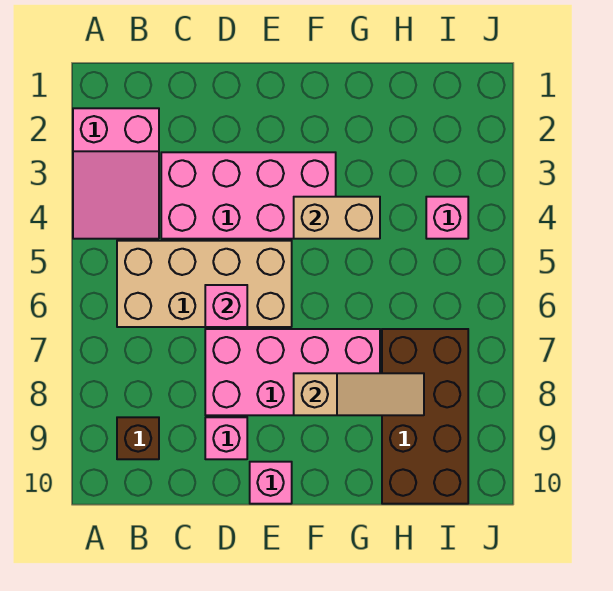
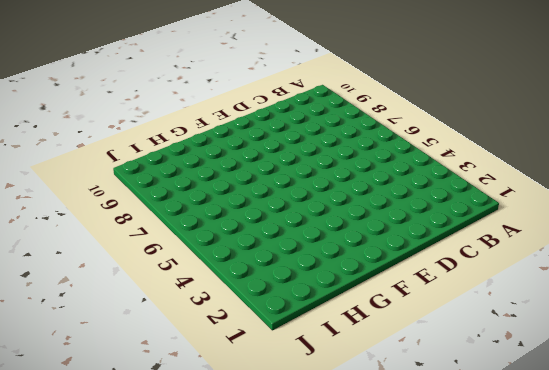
none -> pink slope A2:B4 level 1 top 2
none -> tan brick B5:E6 level 1
none -> brown brick B9 level 1

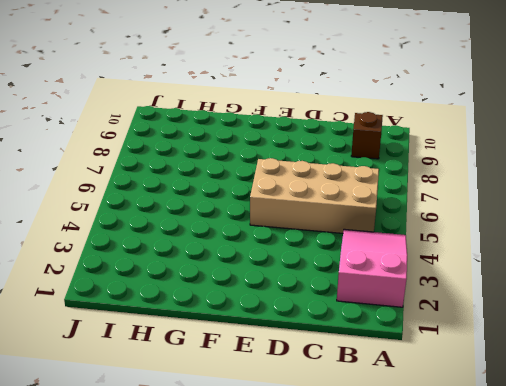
none -> pink brick C3:F4 level 1
none -> pink brick D7:G8 level 1
none -> pink brick D9 level 1

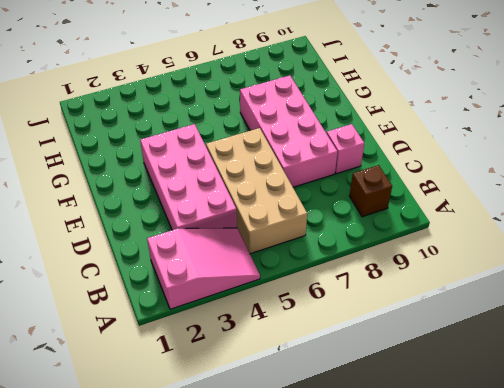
none -> pink brick E10 level 1
none -> brown brick H7:I10 level 1
none -> pink brick I4 level 1

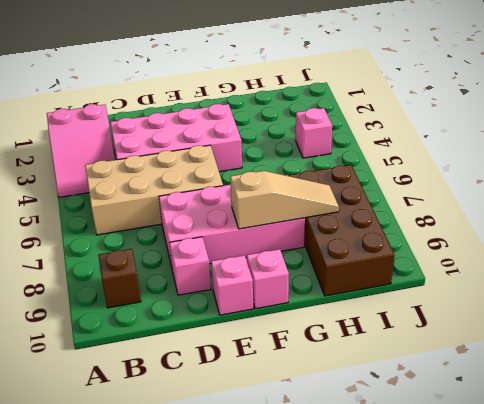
pink brick F10 level 1 -> pink brick D6 level 2
none -> tan brick F4:G4 level 2

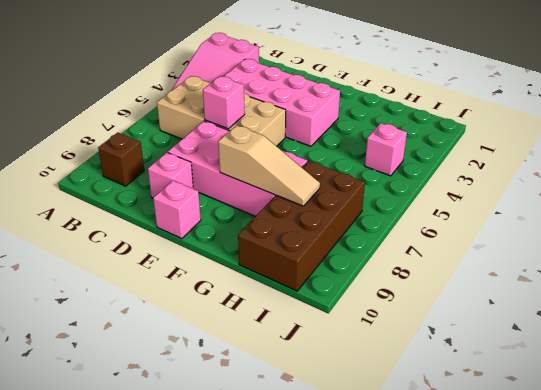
none -> tan brick F4:G4 level 2

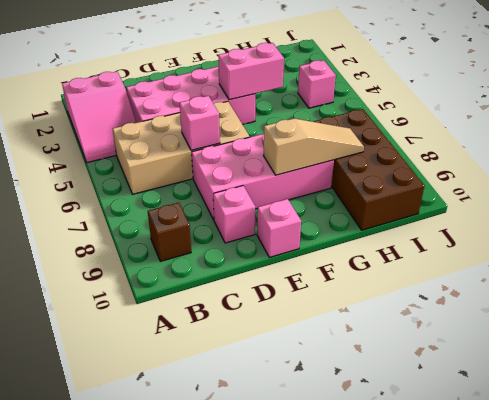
pink brick F4:G4 level 2 -> tan brick F4:G4 level 2

